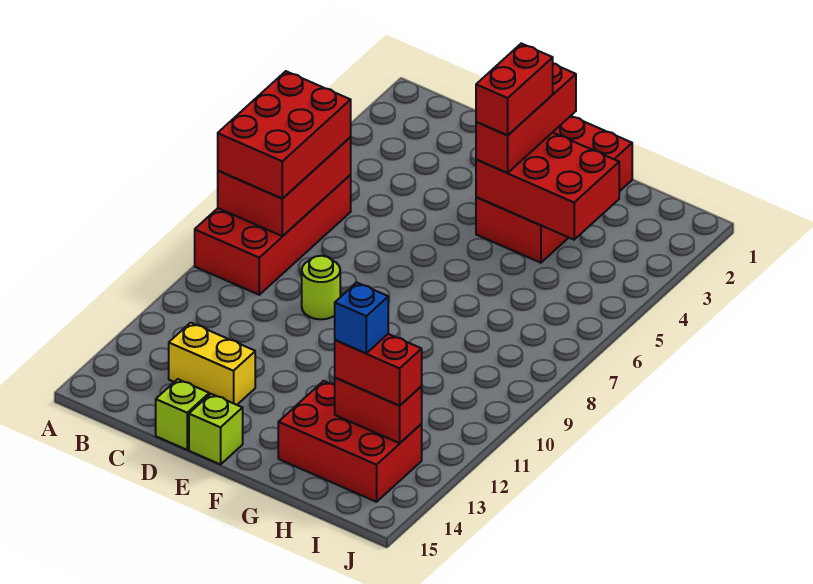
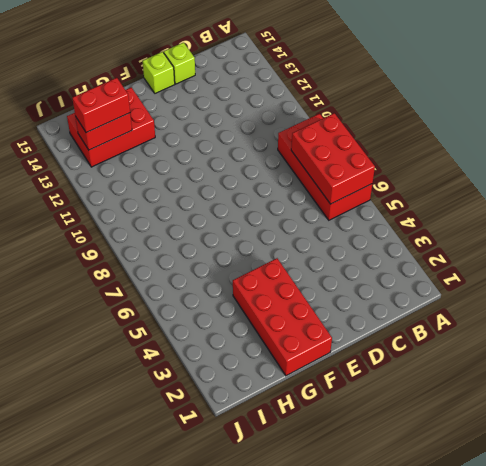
none -> yellow brick C13:D13 level 1
none -> lime round brick D9 level 1
none -> red brick F3:H4 level 2

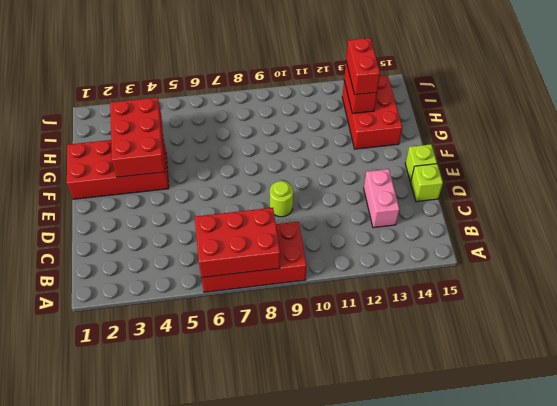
pink brick C13:D13 level 1 -> yellow brick C13:D13 level 1
none -> red brick A6:B8 level 3
none -> red brick F2:F4 level 3
none -> red brick F3:F4 level 4

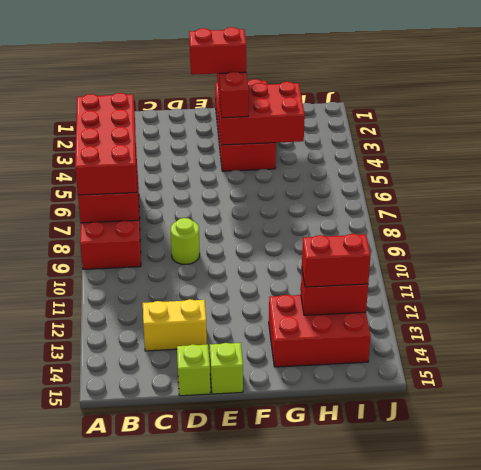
red brick A5:B8 level 3 -> red brick A6:B8 level 3
red brick E3:F3 level 4 -> red brick F3:F4 level 4
none -> blue brick H13 level 4

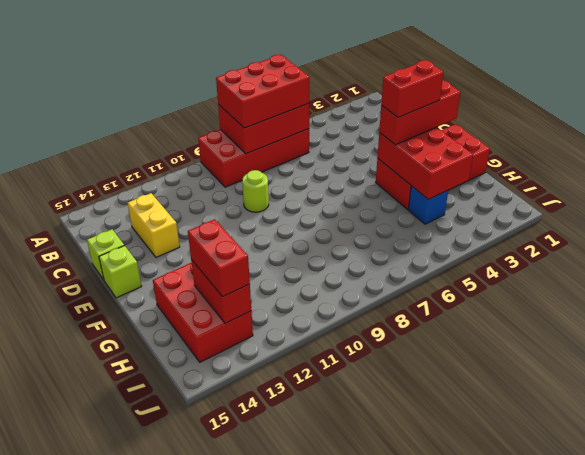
blue brick H4 level 1 -> blue brick H13 level 4

